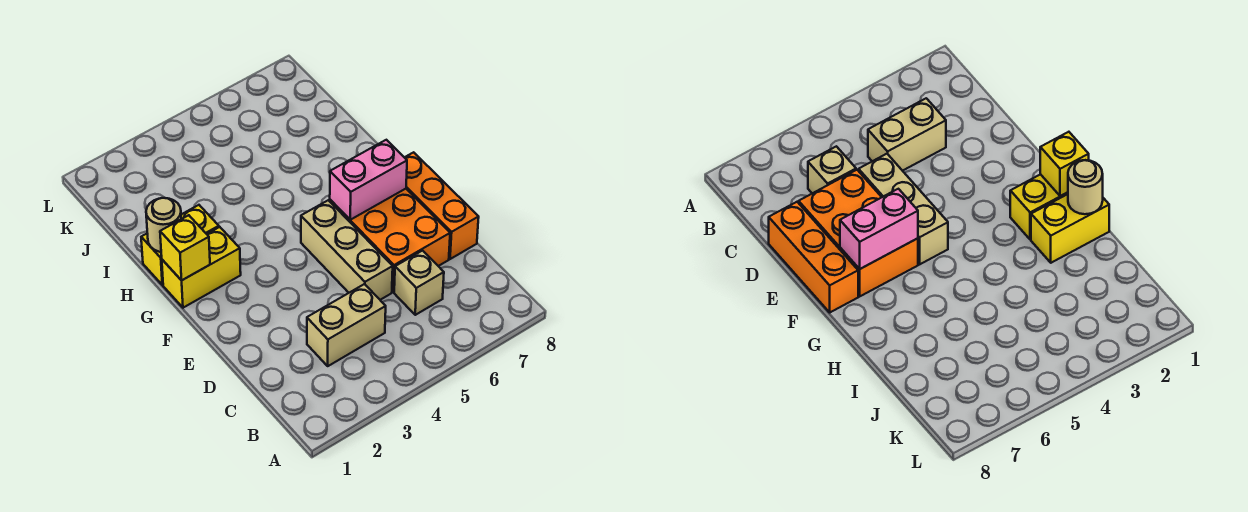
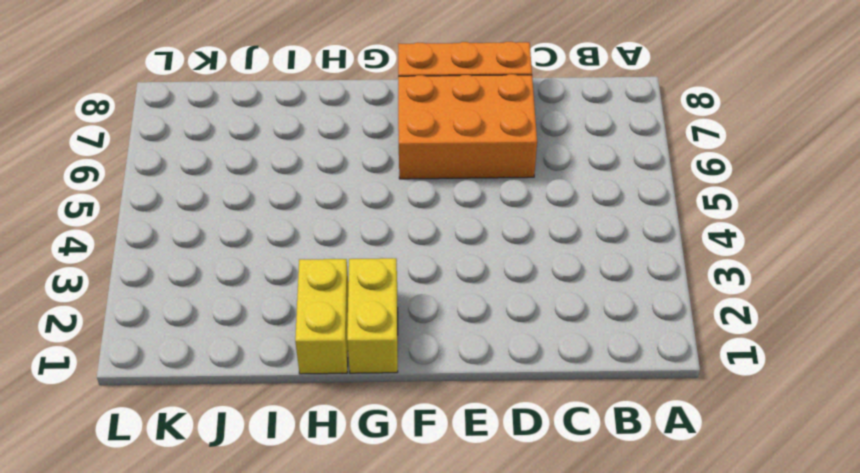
none -> tan brick C3:C4 level 1
none -> tan brick C6 level 1

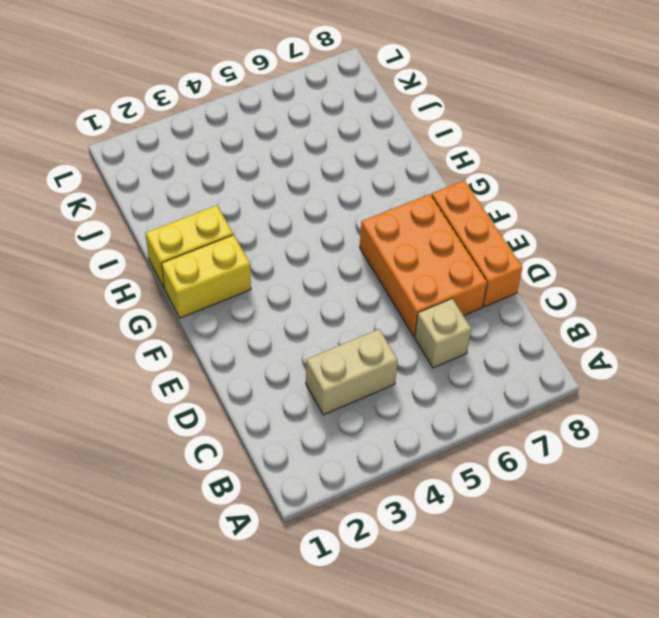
none -> tan brick D5:F5 level 1
none -> pink brick F6:F7 level 2

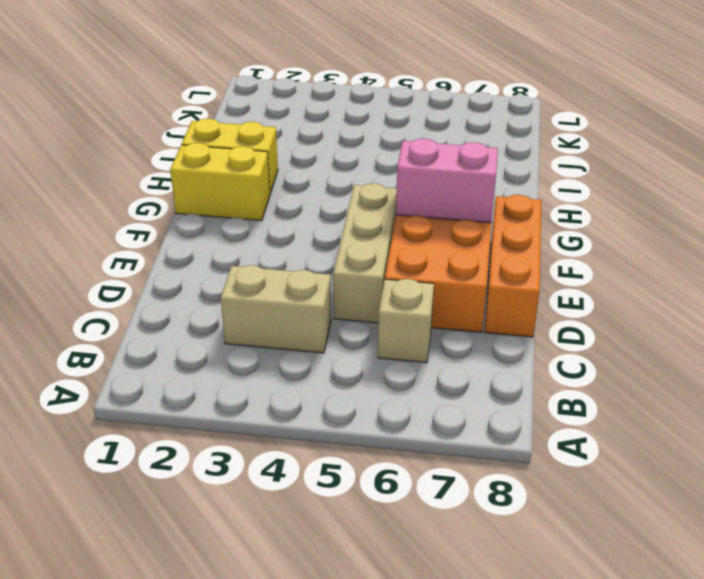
none -> yellow brick G1 level 2
none -> tan round brick H1 level 2

